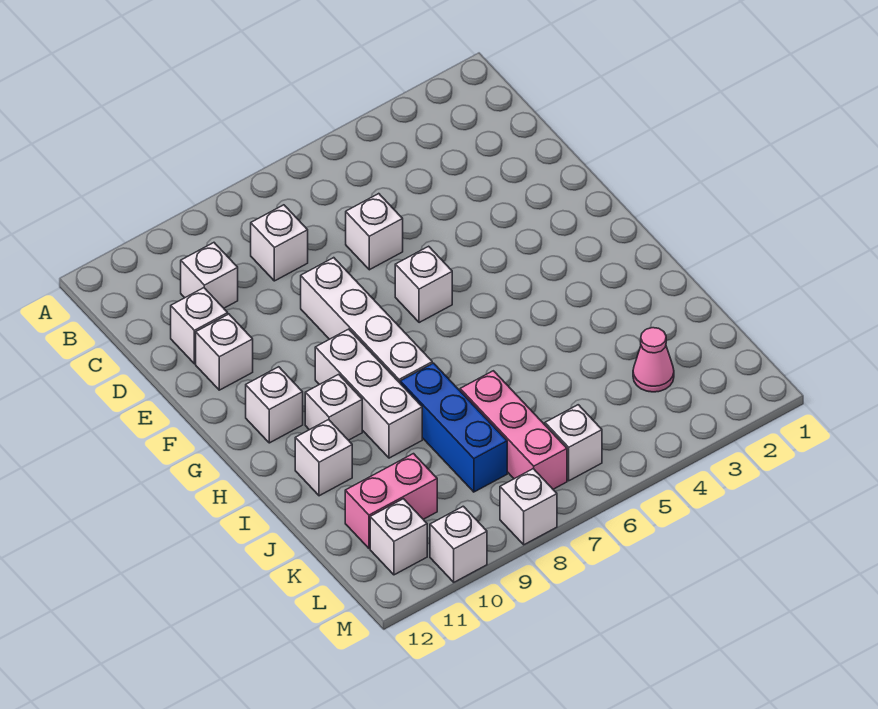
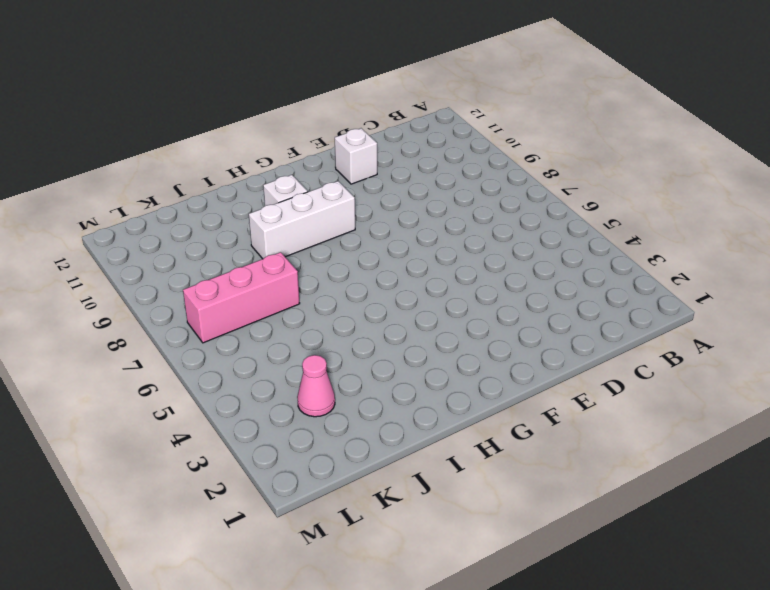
none -> white brick C8 level 1
none -> white brick C10 level 1
none -> white brick D6 level 1

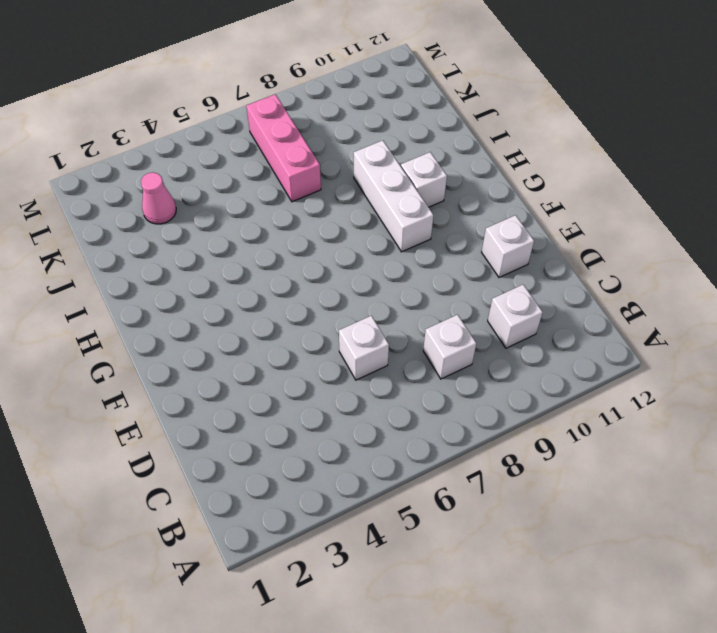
none -> white brick D11 level 1
none -> white brick E8:H8 level 1
none -> white brick F6 level 1

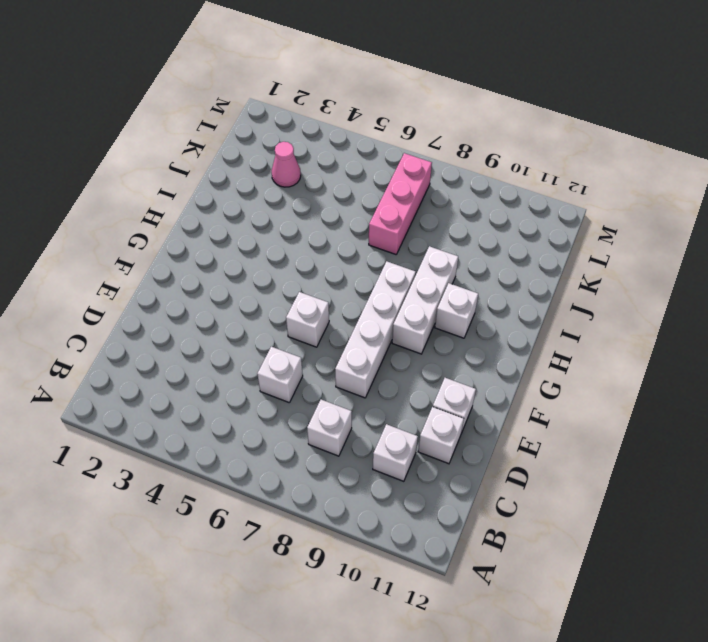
none -> white brick G11 level 1
none -> blue brick I8:K8 level 1
none -> white brick I11 level 1

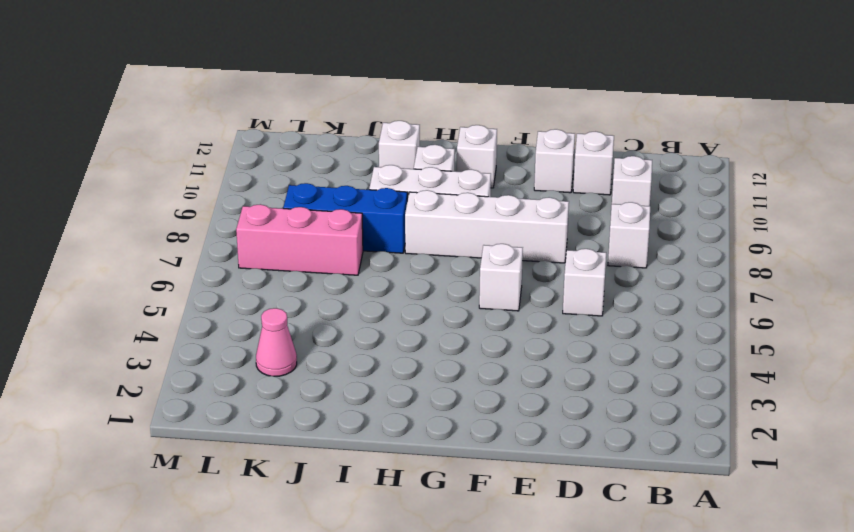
none -> pink brick K10:K11 level 1
none -> white brick L6 level 1
none -> white brick L11 level 1

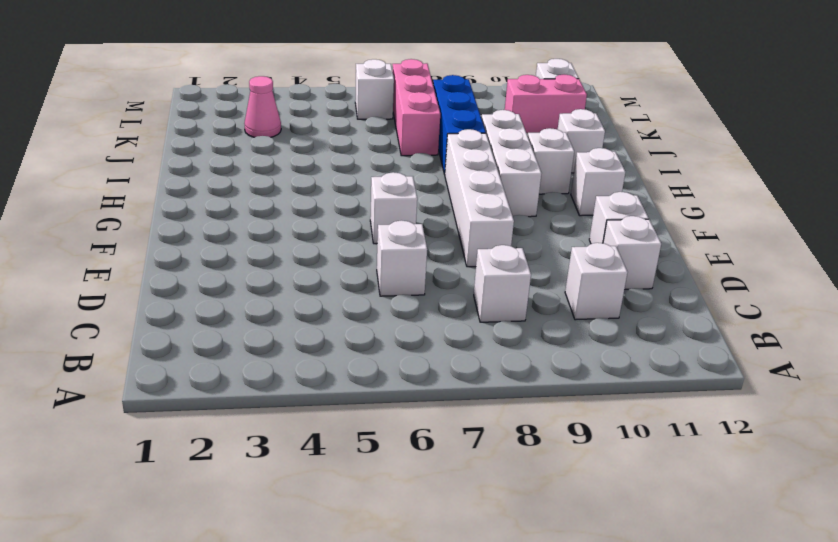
none -> white brick M8 level 1
none -> white brick M10 level 1

